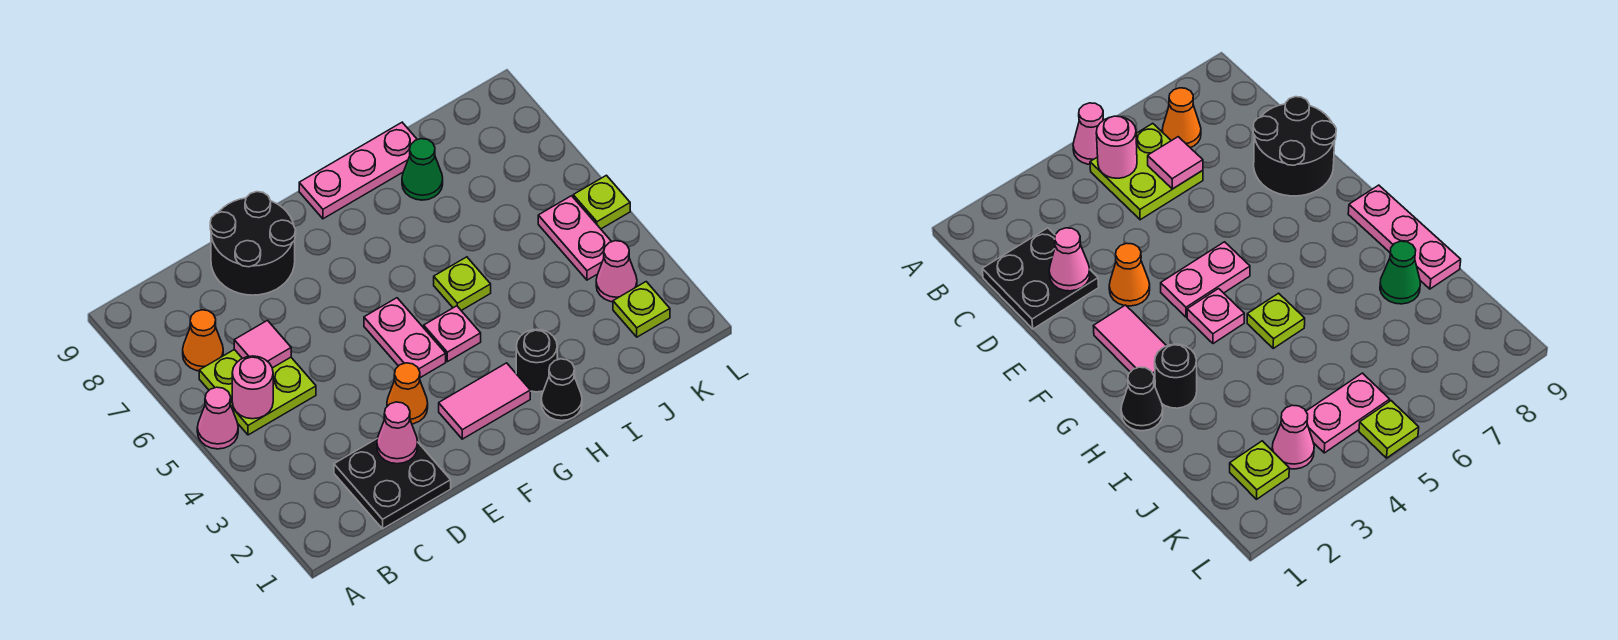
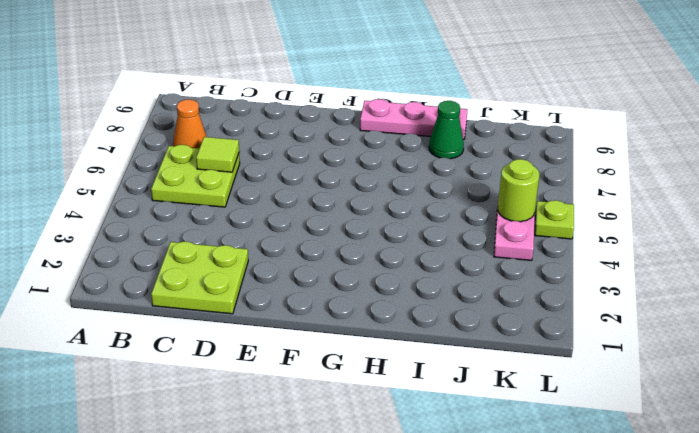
lime plate C1:D2 level 1 -> black plate C1:D2 level 1
lime tile C6 level 2 -> pink tile C6 level 2
lime round brick K5 level 2 -> none
none -> pink cone A5 level 1
none -> black round brick D8:E9 level 1
none -> orange cone E3 level 1

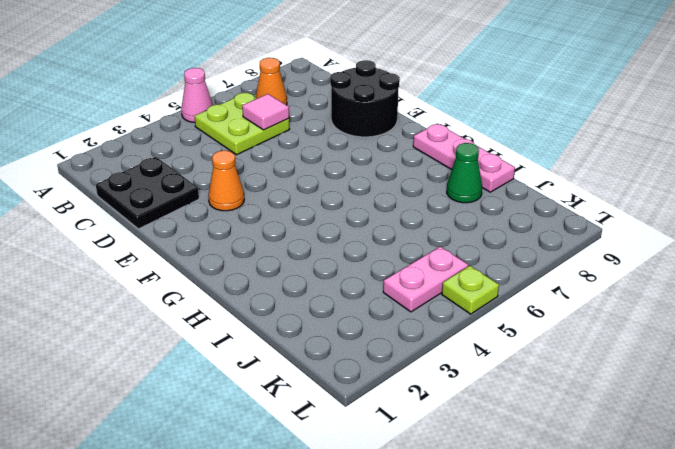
none -> pink tile F2:G2 level 1
none -> pink plate F4:F5 level 1
none -> pink plate G4 level 1

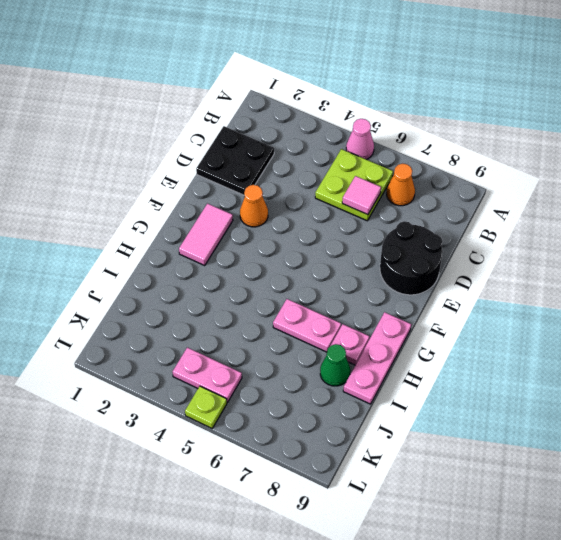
pink plate H6:H7 level 1 -> pink plate F4:F5 level 1
pink plate H8 level 1 -> pink plate G4 level 1
none -> black cone H1 level 1
none -> black round brick H2 level 1
none -> lime plate H5 level 1

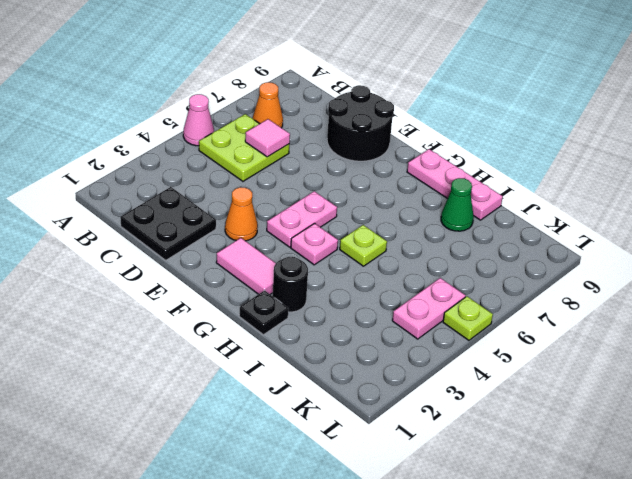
black plate H1 level 1 -> black cone H1 level 1
none -> lime plate K2 level 1
none -> pink cone K3 level 1
none -> pink round brick B5 level 2

